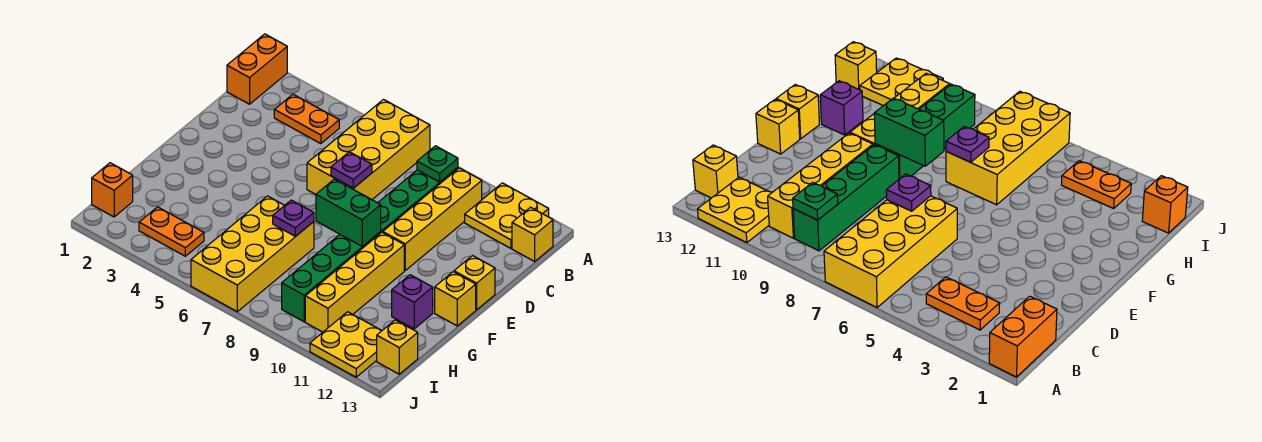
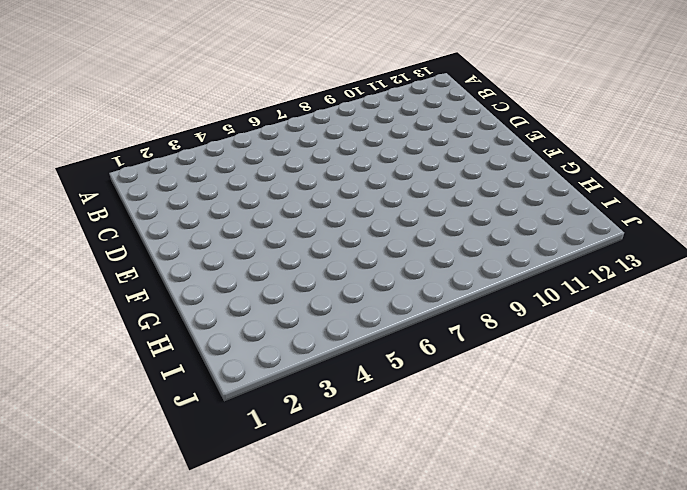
none -> orange brick A1:B1 level 1
none -> yellow brick A6:D7 level 1
none -> yellow plate A11:B12 level 1

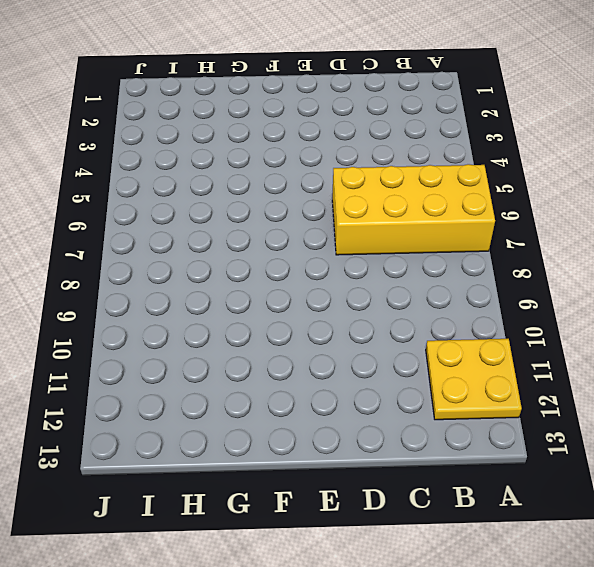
none -> orange brick A1:B1 level 1
none -> orange plate B3:B4 level 1
none -> green brick B9:E9 level 1

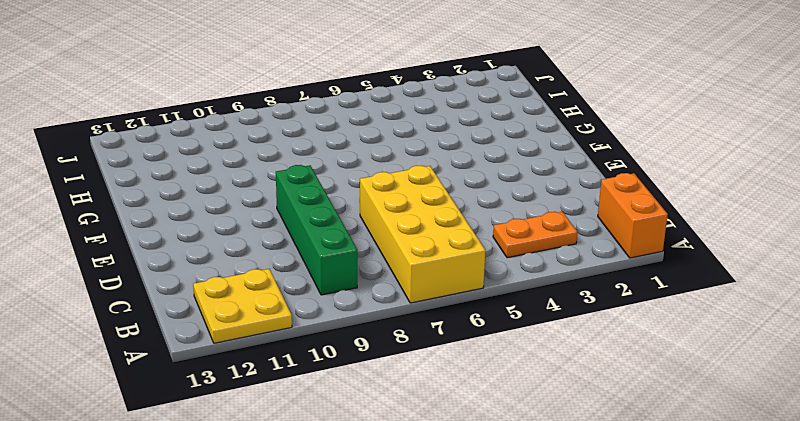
none -> yellow brick B10:E10 level 1
none -> yellow brick B13 level 1
none -> yellow brick E13 level 1

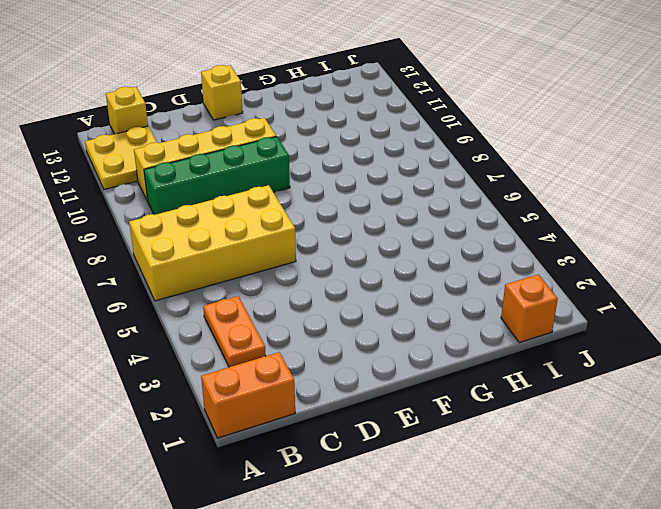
none -> green brick F9:I9 level 1
none -> yellow brick F10:I10 level 1
none -> yellow brick F13 level 1

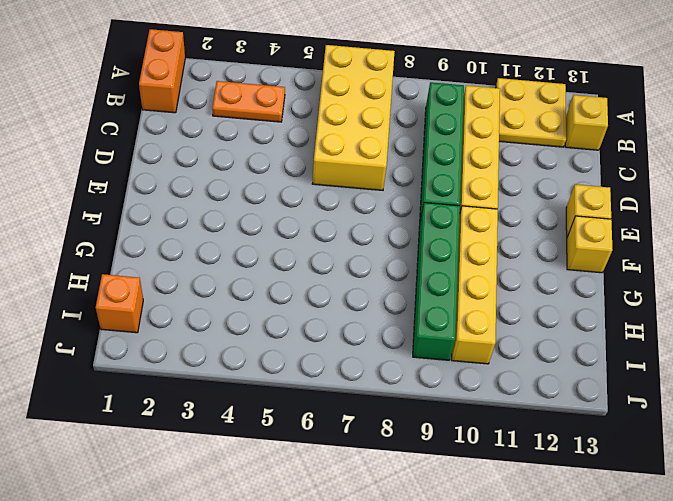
none -> yellow brick G6:J7 level 1
none -> purple brick G12 level 1
none -> orange plate I3:I4 level 1

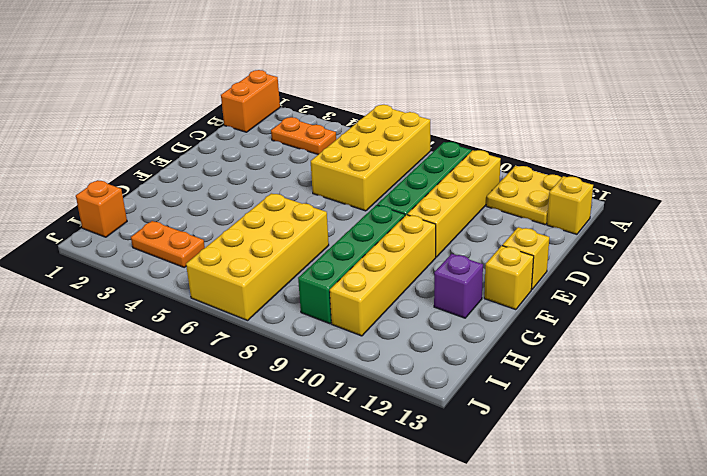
none -> yellow plate I11:J12 level 1
none -> yellow brick I13 level 1
none -> green plate B9 level 2

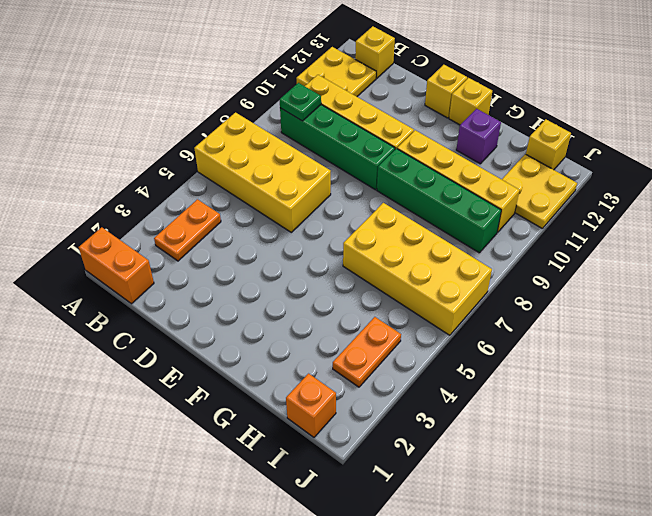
none -> purple plate D7 level 2
none -> green brick F8:F9 level 2
none -> purple plate G7 level 2

